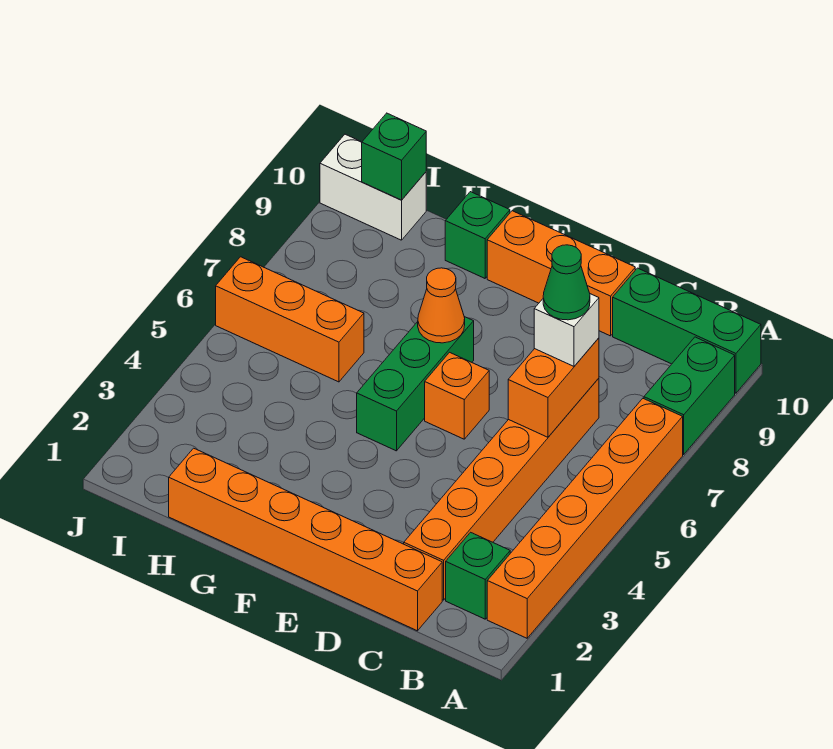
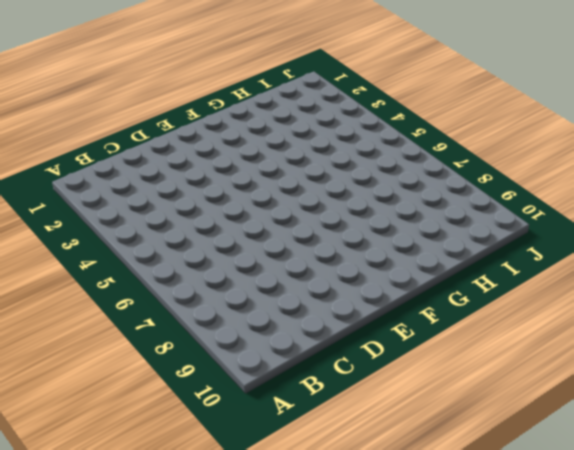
none -> orange brick A2:A7 level 1
none -> green brick A8:A9 level 1
none -> green brick A10:C10 level 1

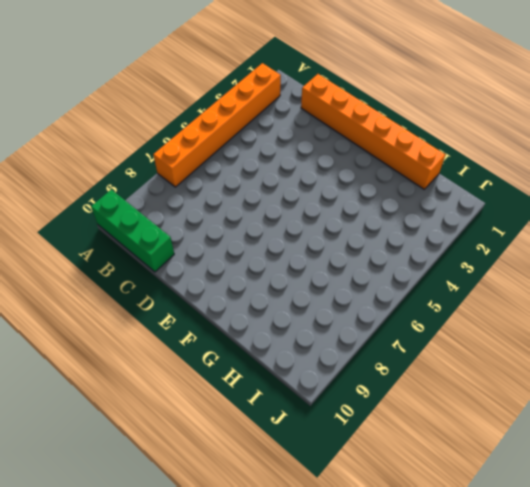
none -> green brick A8:A9 level 1
none -> green brick B2 level 1
none -> orange brick C2:C7 level 1

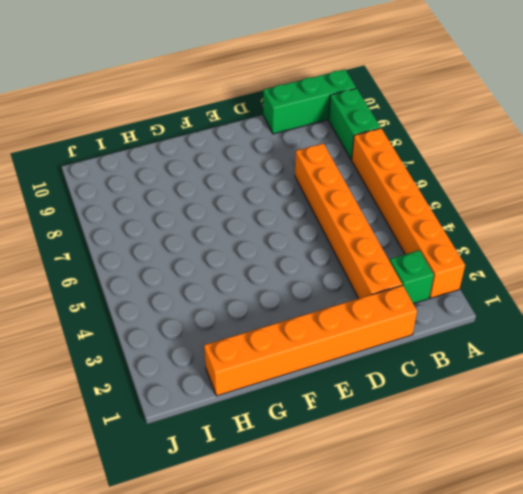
none -> orange brick D10:F10 level 1
none -> orange brick E6 level 1
none -> green brick F5:F7 level 1

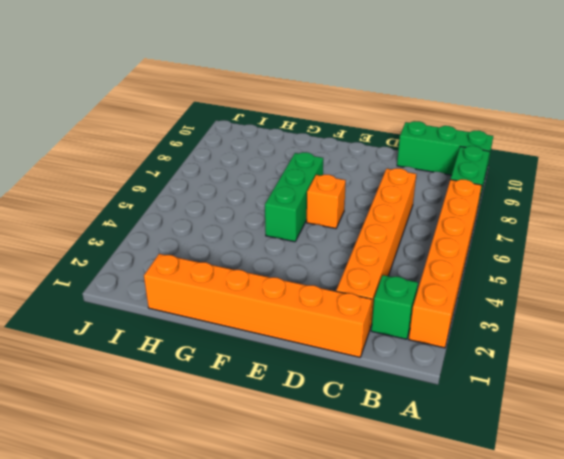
none -> orange brick D10:F10 level 1
none -> green brick G10 level 1
none -> orange brick H6:J6 level 1

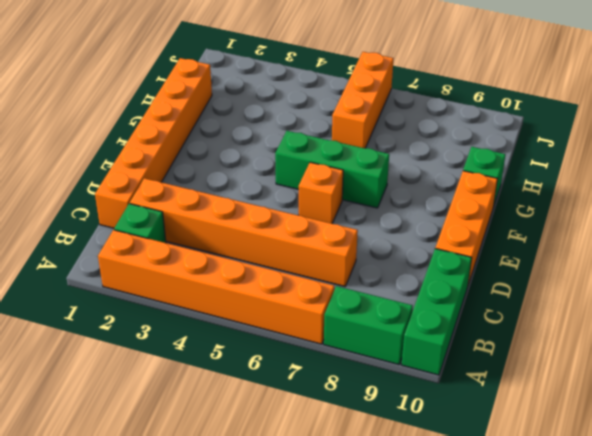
none -> white brick I10:J10 level 1
none -> orange brick C6:C7 level 2
none -> orange cone F7 level 2

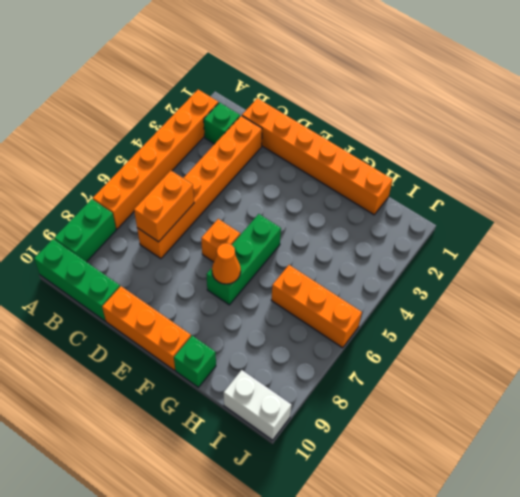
none -> green brick I10 level 2
none -> white brick C7 level 3
none -> green cone C7 level 4

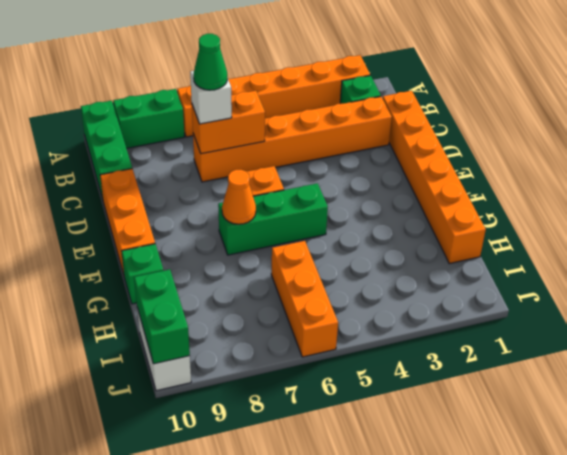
green brick I10:J10 level 2 -> green brick I10 level 2

